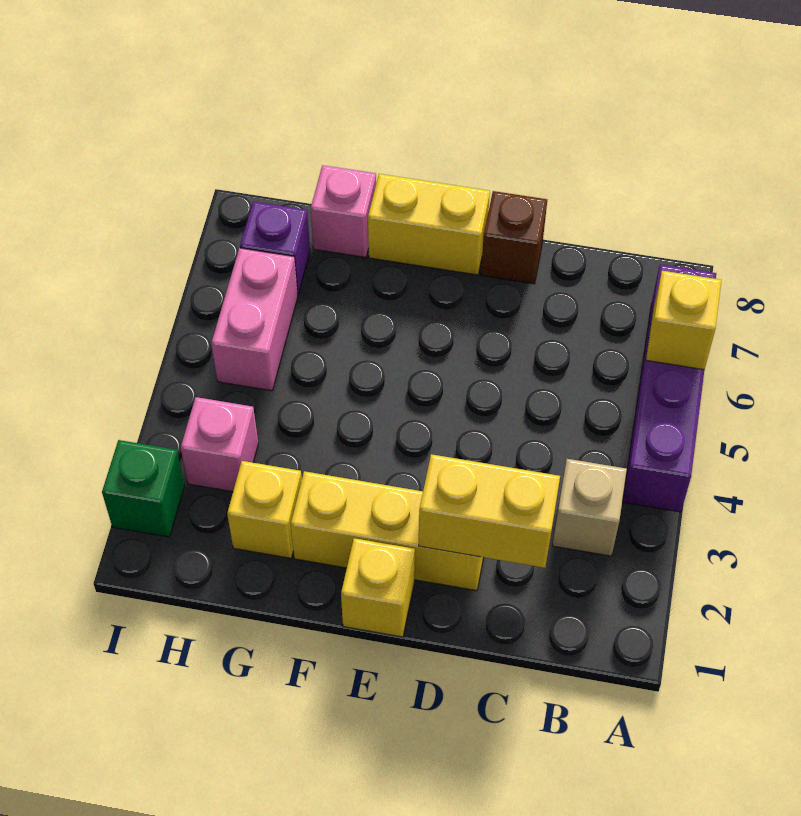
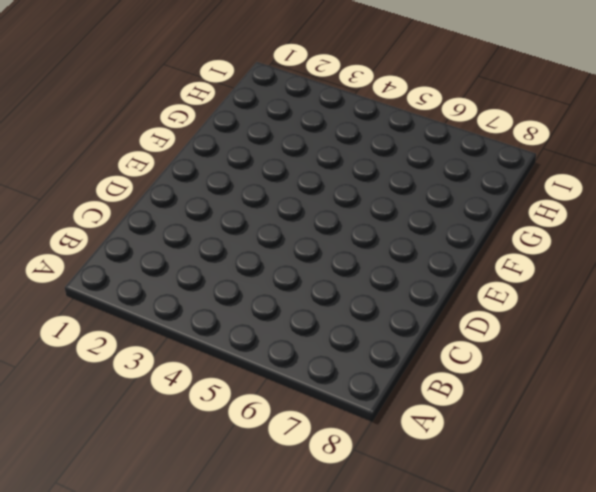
none -> purple brick A4:A7 level 1
none -> tan brick B3 level 1
none -> yellow brick D2:F2 level 1

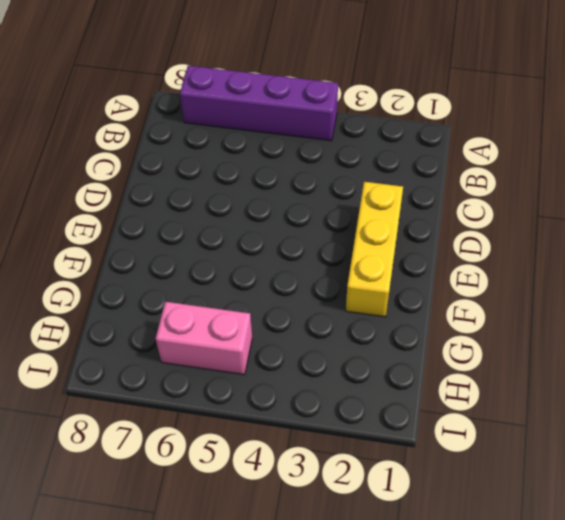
none -> tan brick B3 level 1
none -> brown brick D8 level 1
none -> yellow brick E1 level 1

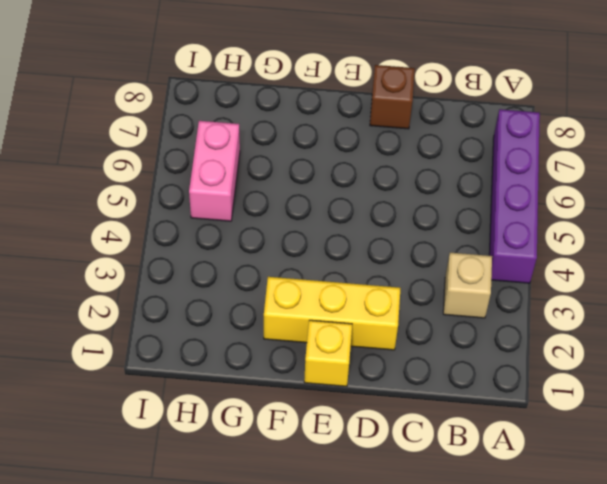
none -> yellow brick E8:F8 level 1
none -> yellow brick G2 level 1
none -> pink brick G8 level 1

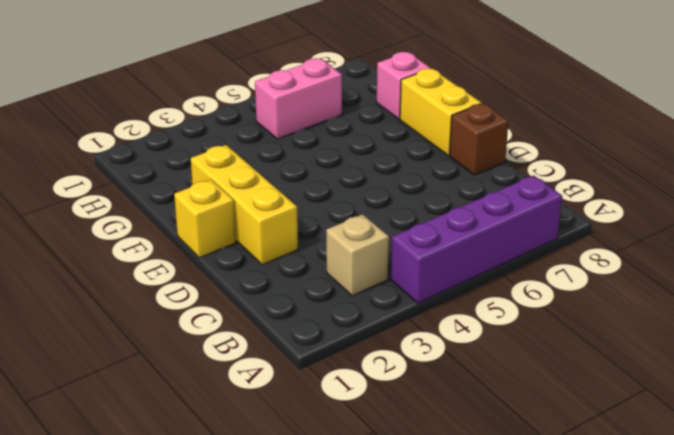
none -> yellow brick G2 level 1
none -> pink brick H3 level 1
none -> purple brick H7 level 1

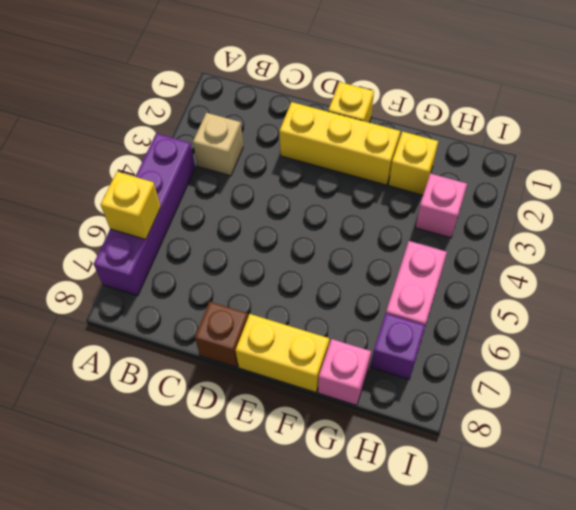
none -> green brick I2 level 1
none -> yellow brick C2:D2 level 2

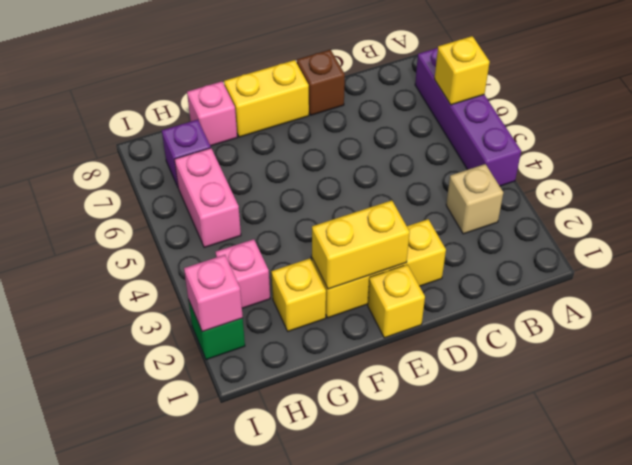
yellow brick E2:F2 level 2 -> yellow brick C2:D2 level 2
pink brick I2 level 2 -> none

